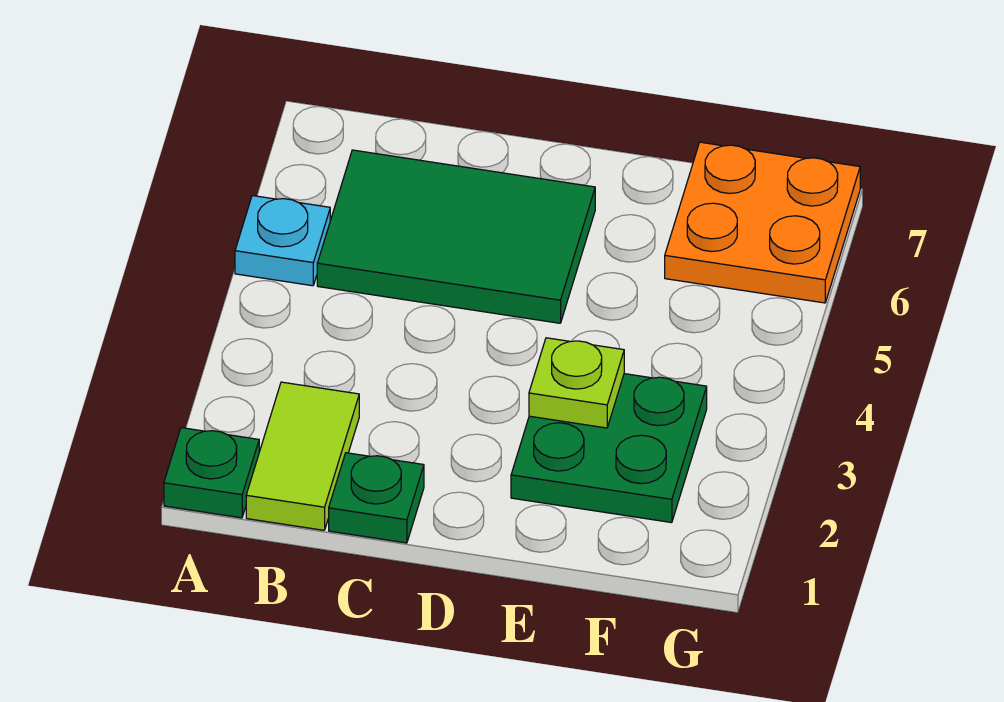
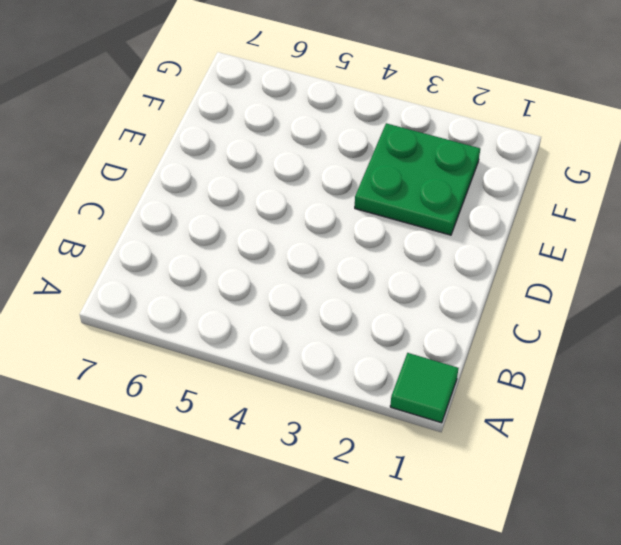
green tile A1 level 1 -> green plate A1 level 1
none -> cyan plate A5 level 1
none -> lime tile B1:B2 level 1

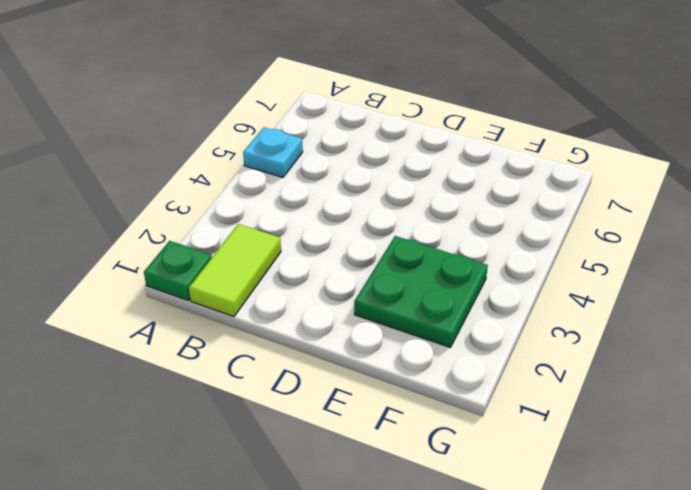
none -> green tile B5:D6 level 1
none -> green plate C1 level 1

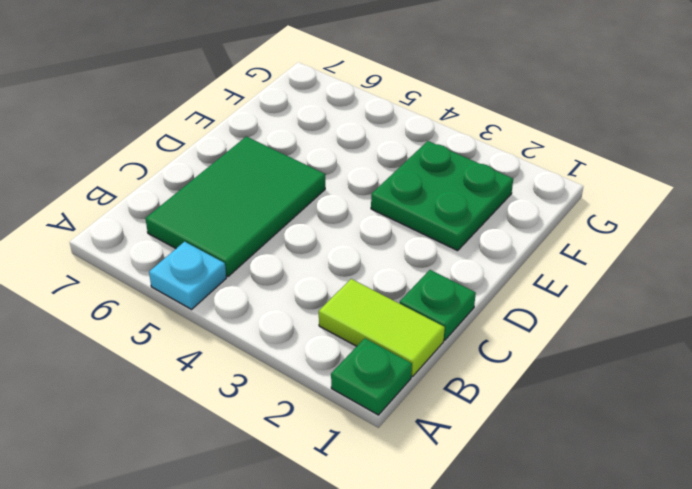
none -> orange plate F6:G7 level 1
none -> lime plate E3 level 2

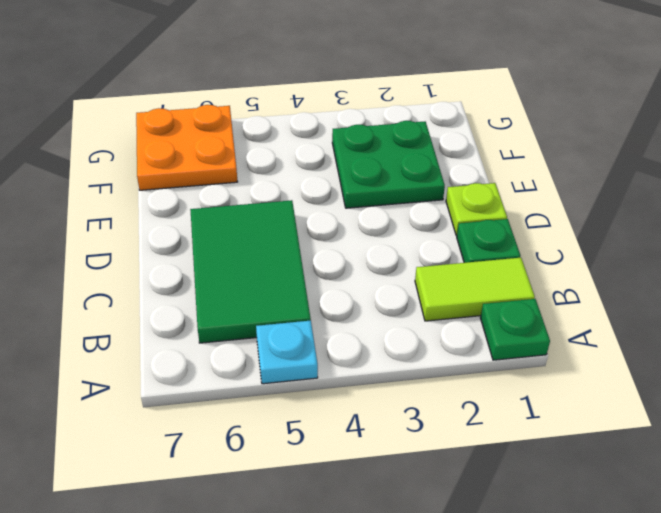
lime plate D1 level 1 -> lime plate E3 level 2

